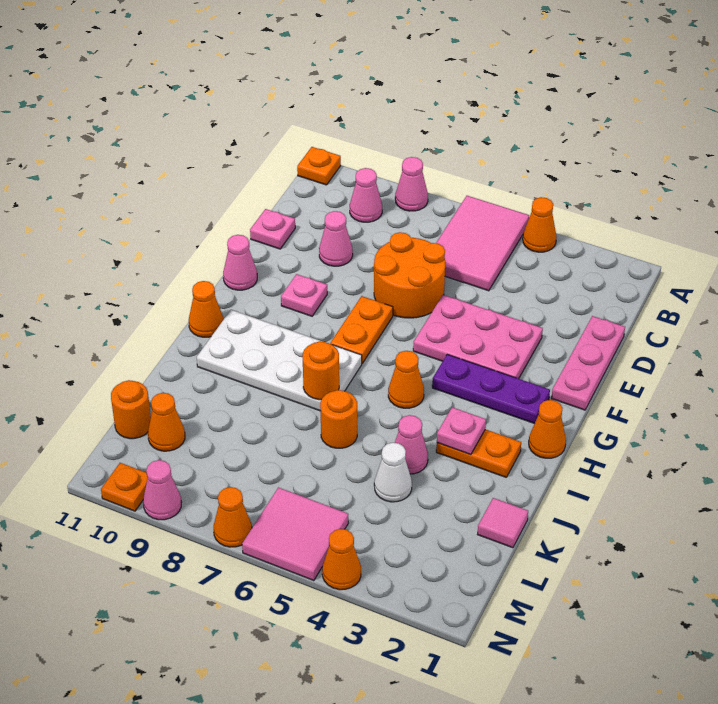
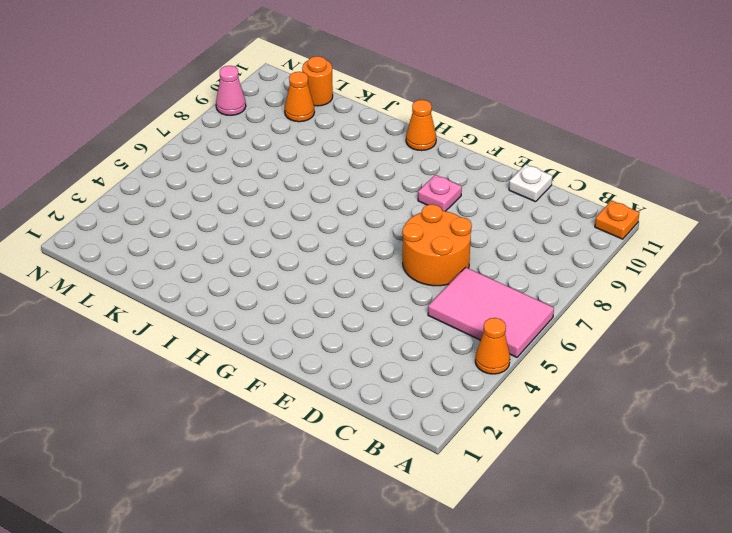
white plate D11 level 1 -> pink plate D11 level 1
none -> pink cone A8 level 1
none -> pink cone B9 level 1
none -> pink plate D1:F1 level 1
none -> pink cone D9 level 1

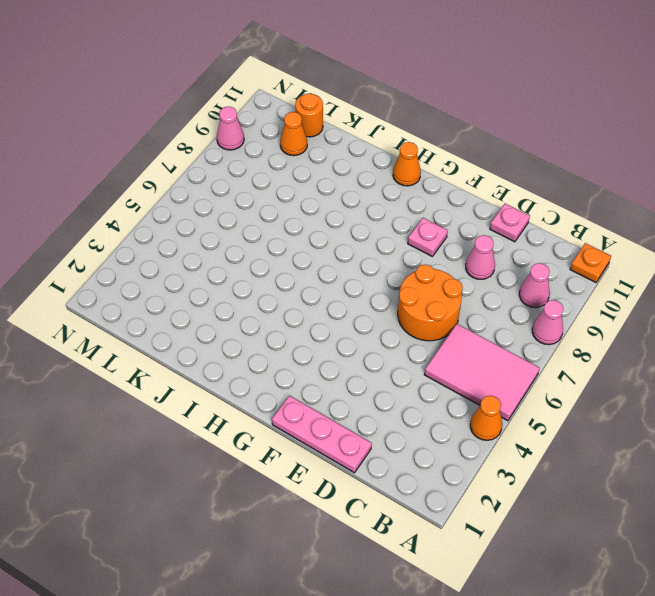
none -> pink plate E3:F5 level 1
none -> orange plate F7:G7 level 1
none -> pink cone F11 level 1
none -> purple plate G2:G4 level 1

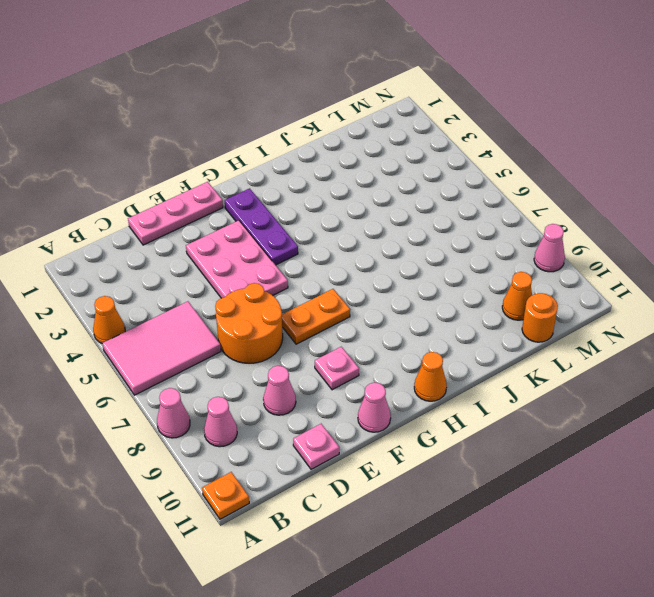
none -> orange cone H1 level 1
none -> orange cone H5 level 1
none -> white plate H7:I10 level 1
none -> orange plate I2:I3 level 1

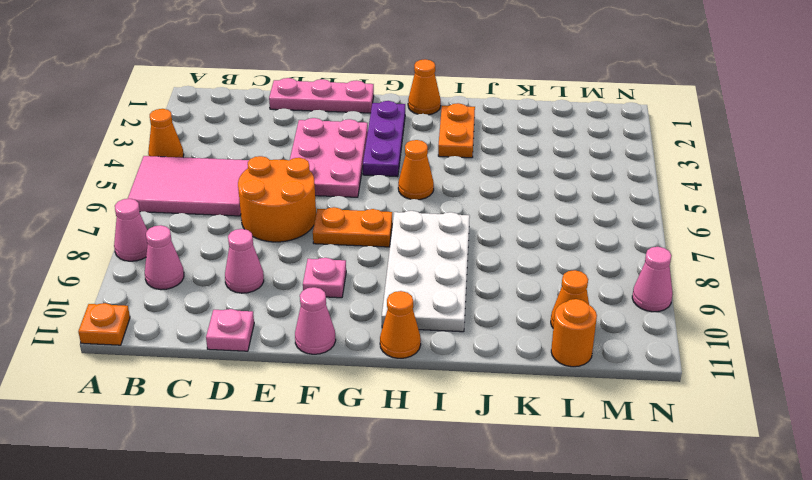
none -> pink cone J4 level 1
none -> orange round brick J6 level 1
none -> pink tile K1 level 1
none -> white cone K4 level 1

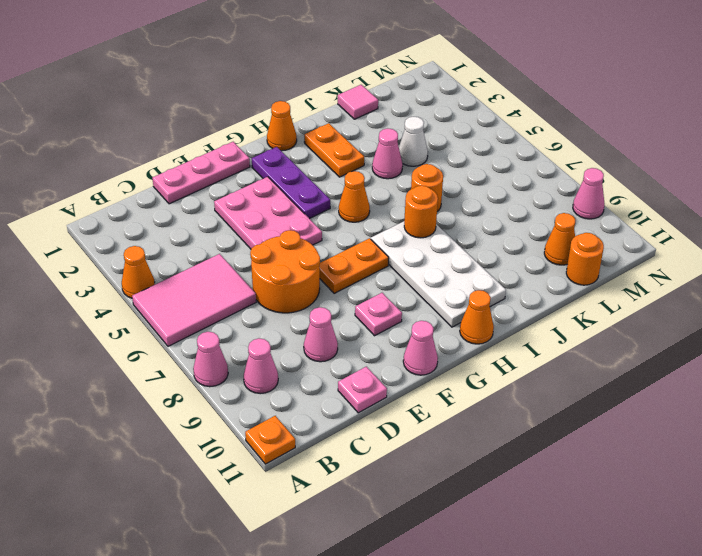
none -> pink tile M5:N6 level 1
none -> orange cone N4 level 1
none -> orange cone N7 level 1
none -> orange plate N10 level 1

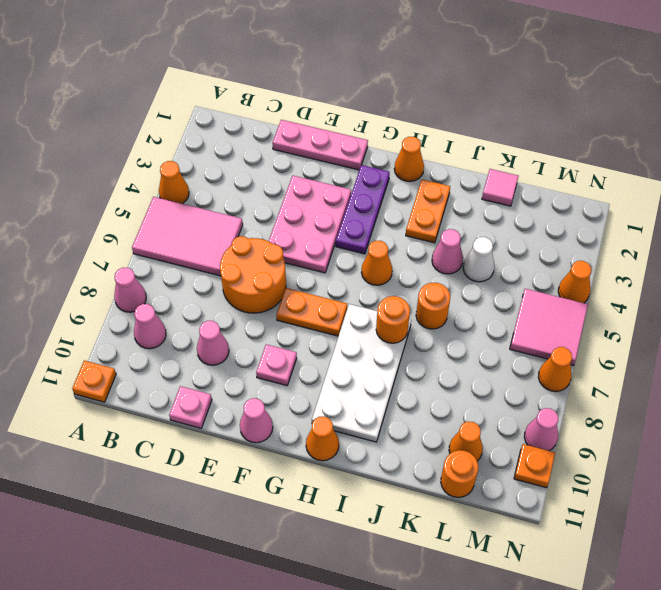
none -> pink plate I3 level 2

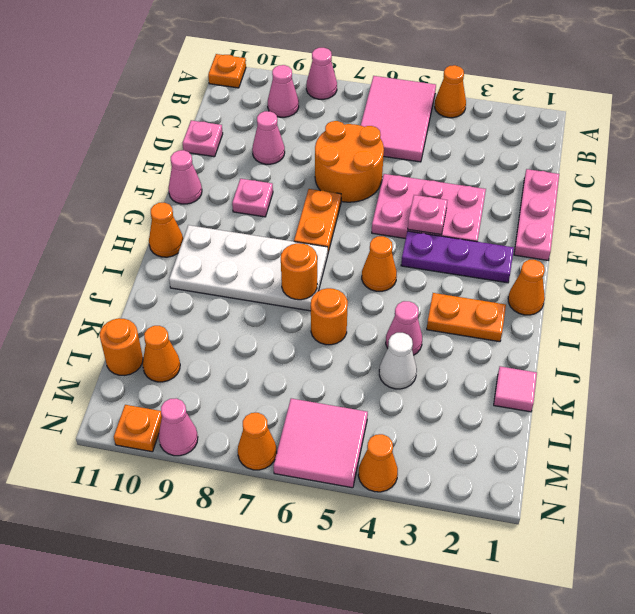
pink plate F4 level 2 -> pink plate I3 level 2

